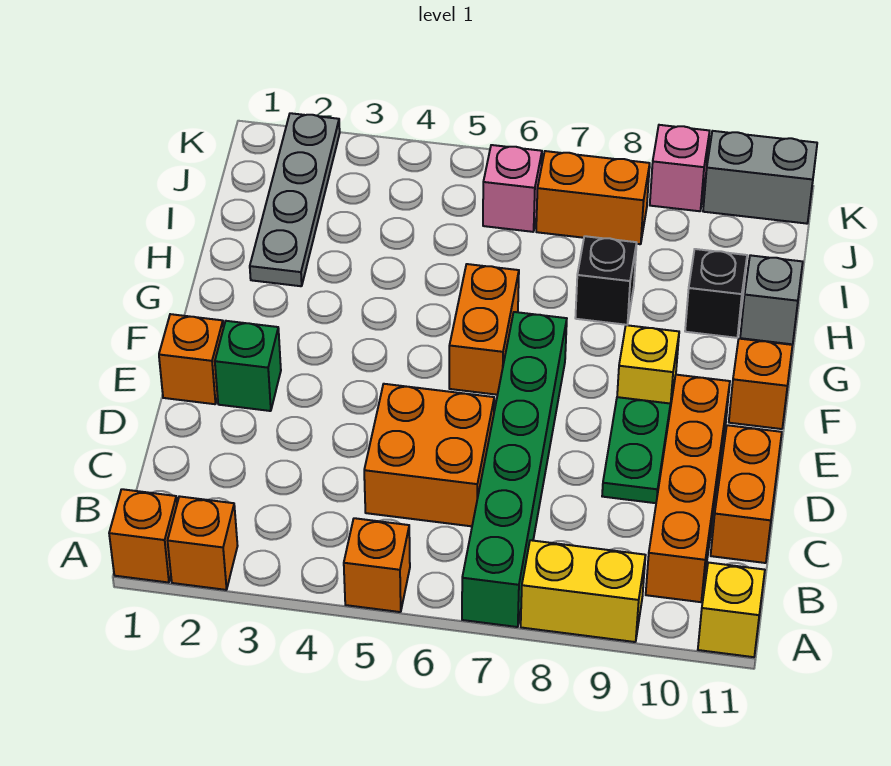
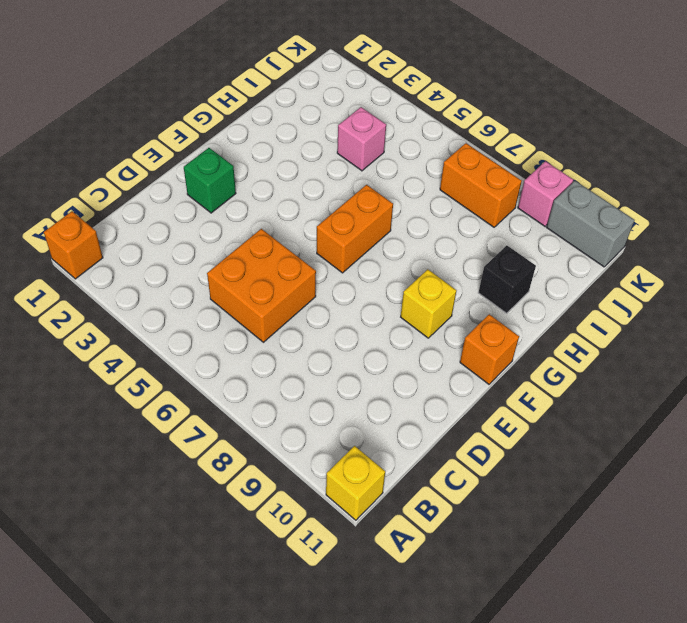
pink brick I4 level 1 -> pink brick J6 level 1
none -> orange brick A2 level 1
none -> orange brick A5 level 1
none -> green brick A7:F7 level 1

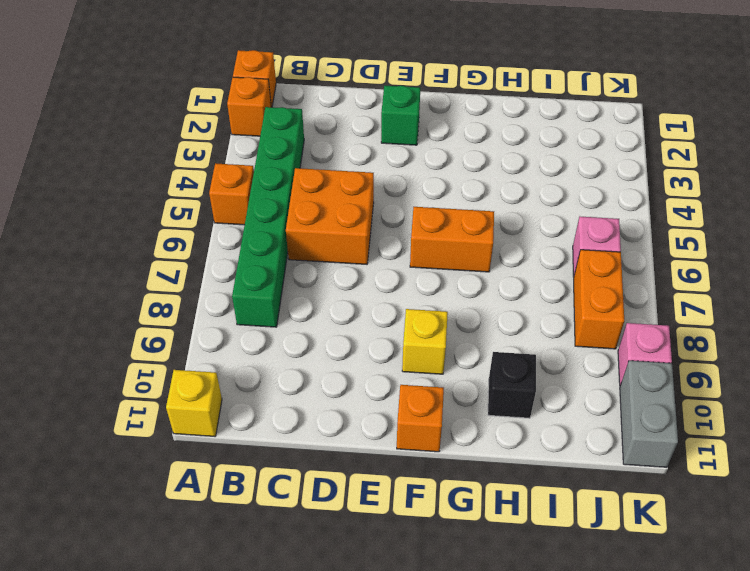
green brick B3:B8 level 1 -> green brick A7:F7 level 1
none -> yellow brick A8:A9 level 1
none -> orange brick B10:E10 level 1
none -> orange brick C11:D11 level 1

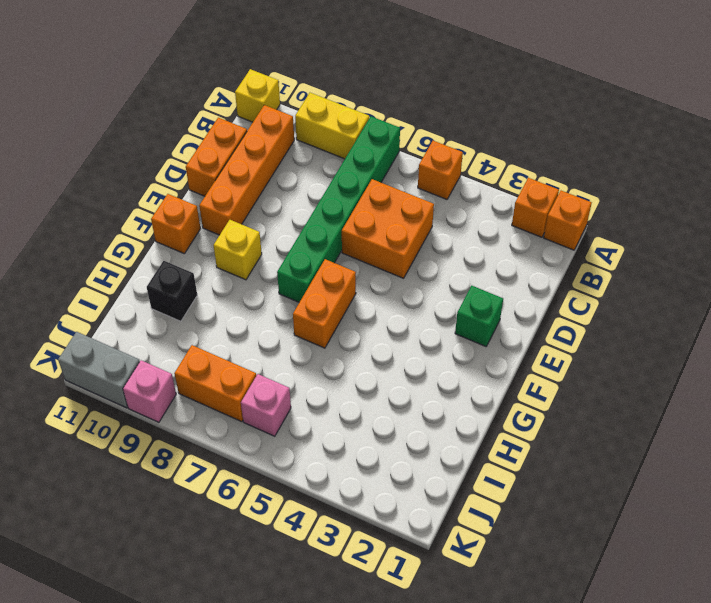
none -> green plate D9:E9 level 1
none -> orange brick E1 level 1
none -> grey plate H2:K2 level 1

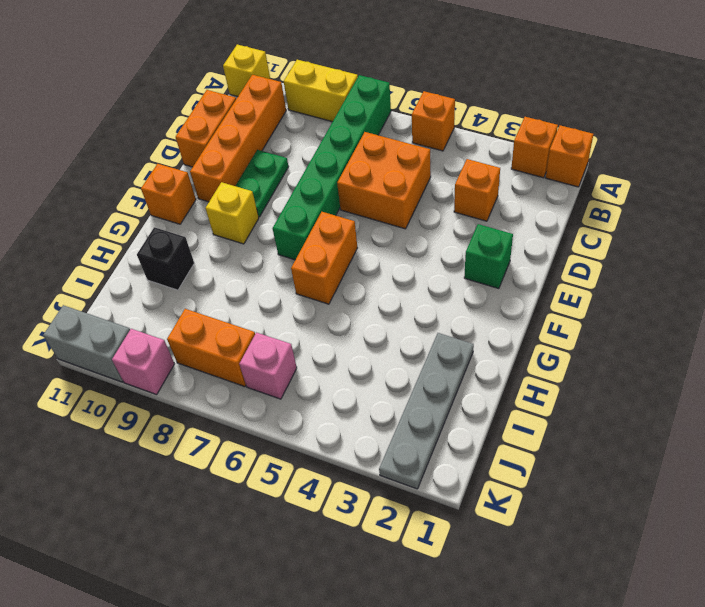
orange brick C3 level 1 -> orange brick E1 level 1
none -> black brick H8 level 1
none -> grey brick H11 level 1

